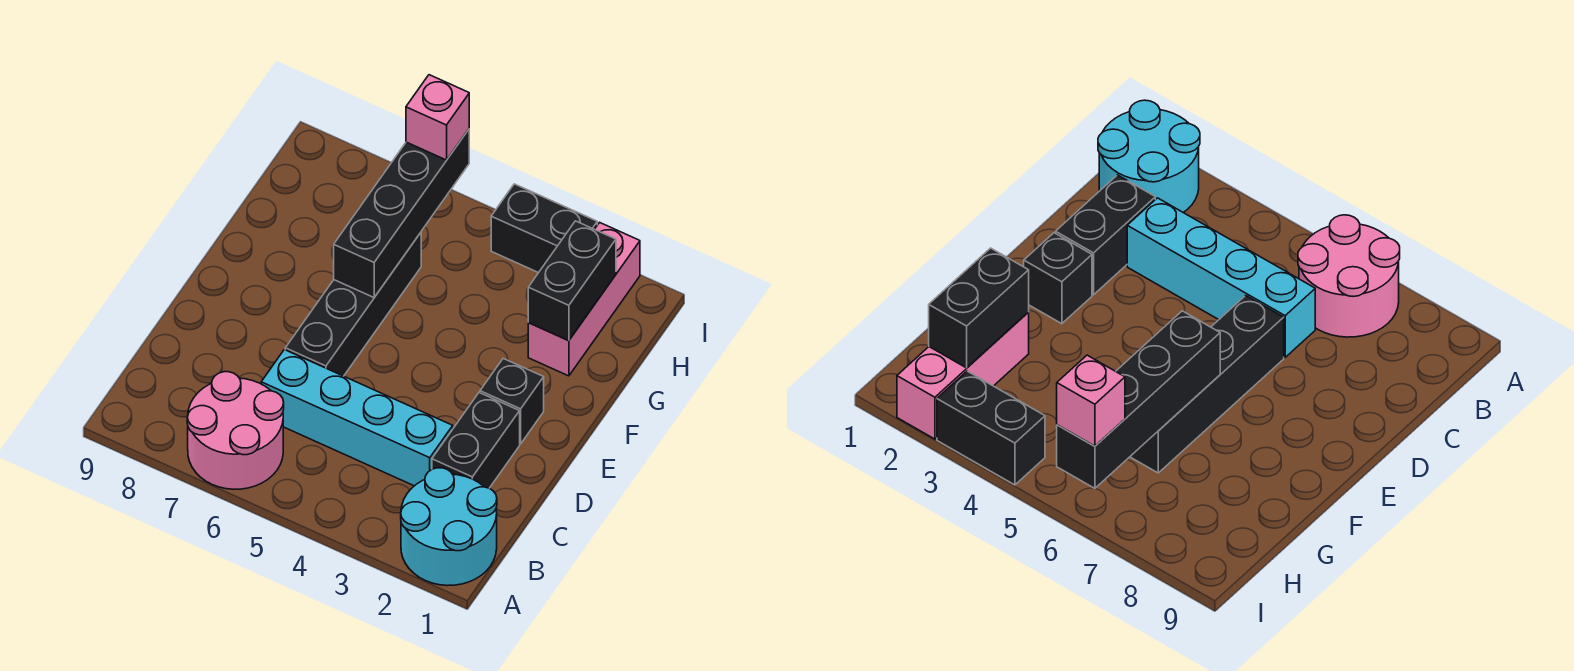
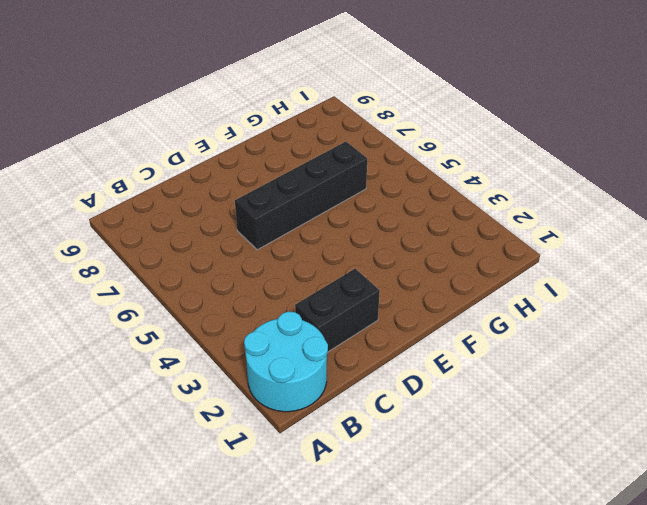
none -> pink round brick A6:B7 level 1
none -> cyan brick C3:C6 level 1

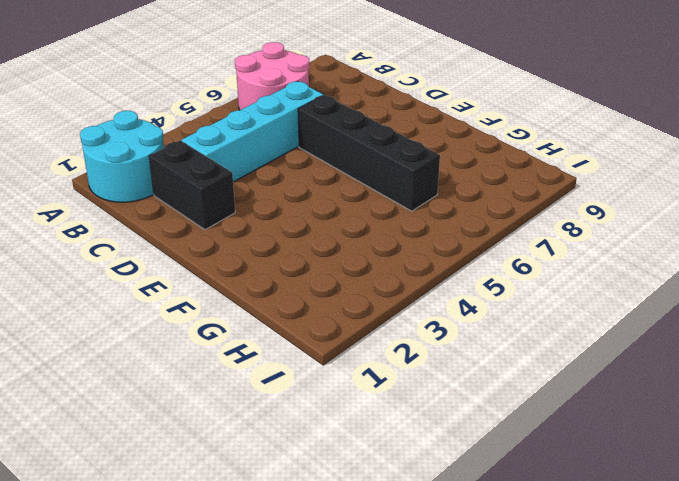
none -> black brick E2 level 1
none -> pink brick G2:I2 level 1

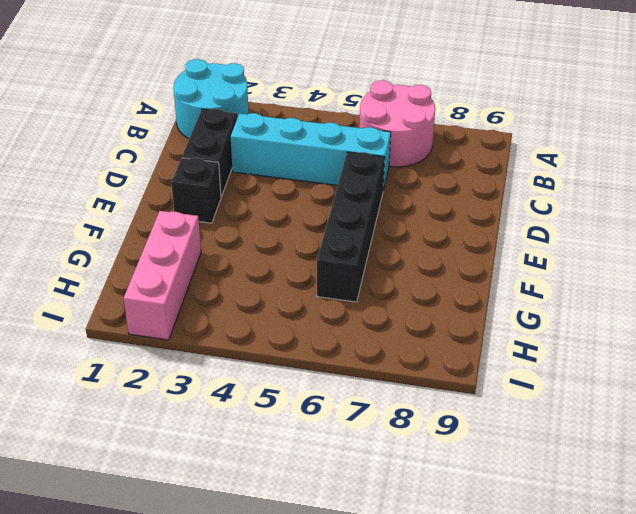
none -> black brick I3:I4 level 1
none -> black brick F6:I6 level 2

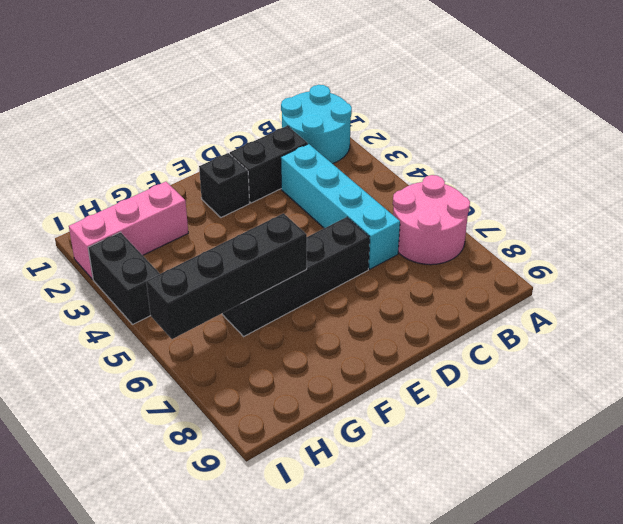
none -> black brick G2:H2 level 2
none -> pink brick I6 level 3

